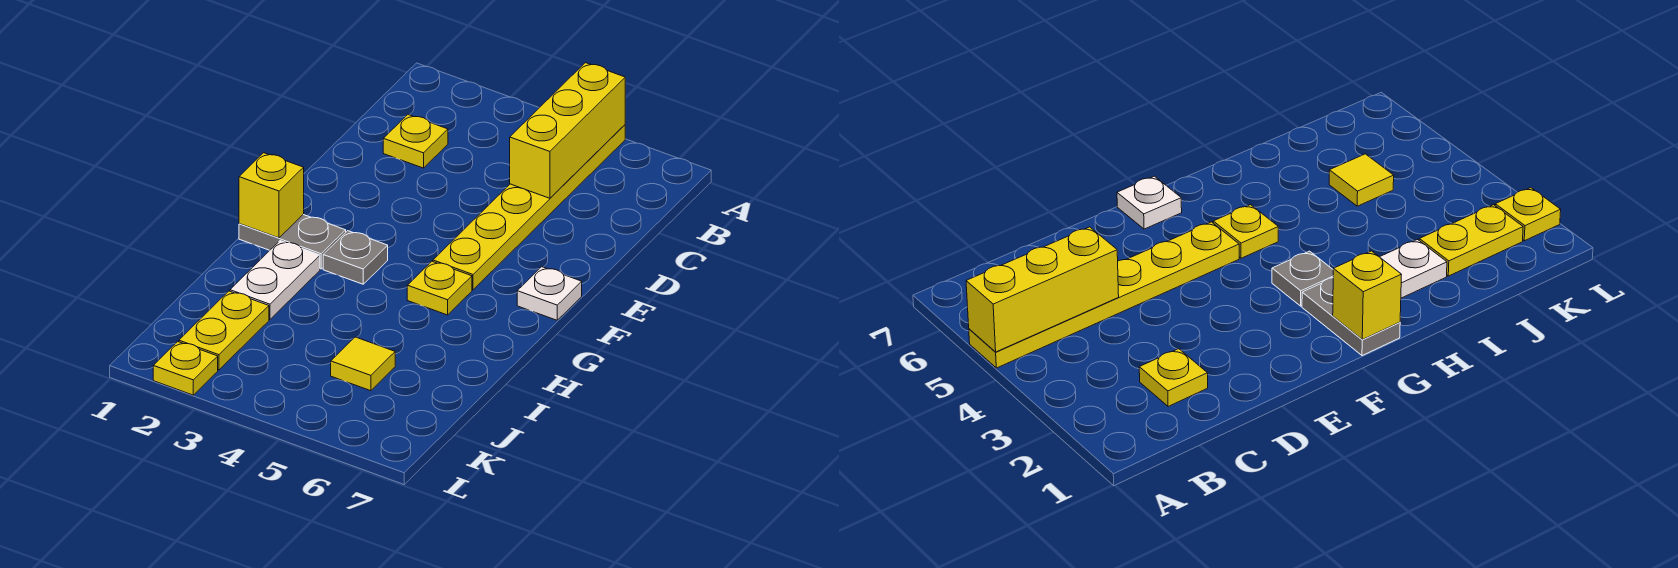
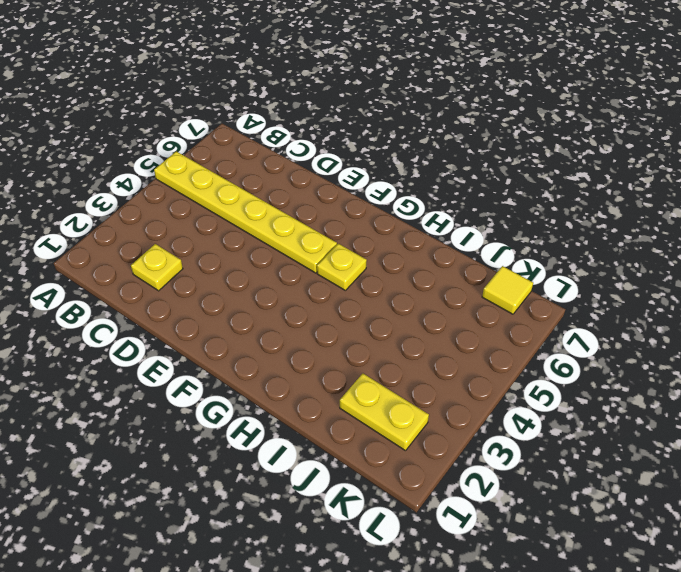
yellow tile K7 level 1 -> yellow tile J5 level 1
none -> white plate F7 level 1
none -> grey plate G1:G2 level 1
none -> grey plate G3 level 1

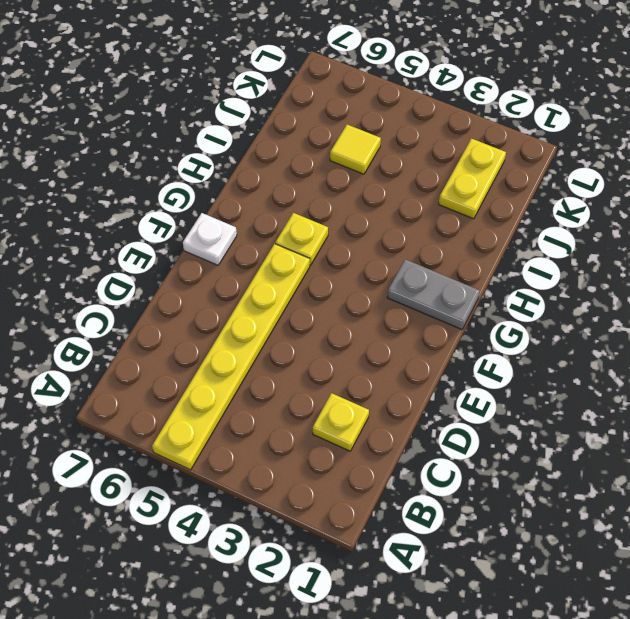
none -> grey plate G3 level 1
none -> white plate H2:I2 level 1
none -> yellow plate L2 level 1

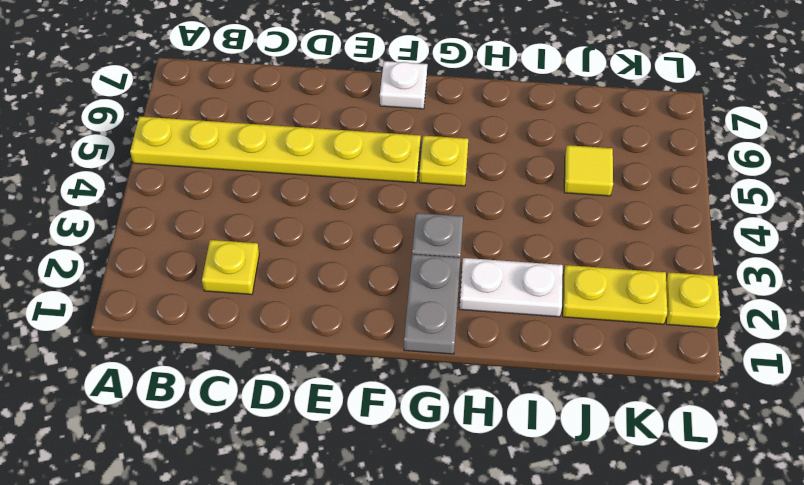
none -> yellow brick A5:C5 level 2
none -> yellow brick G1 level 2

